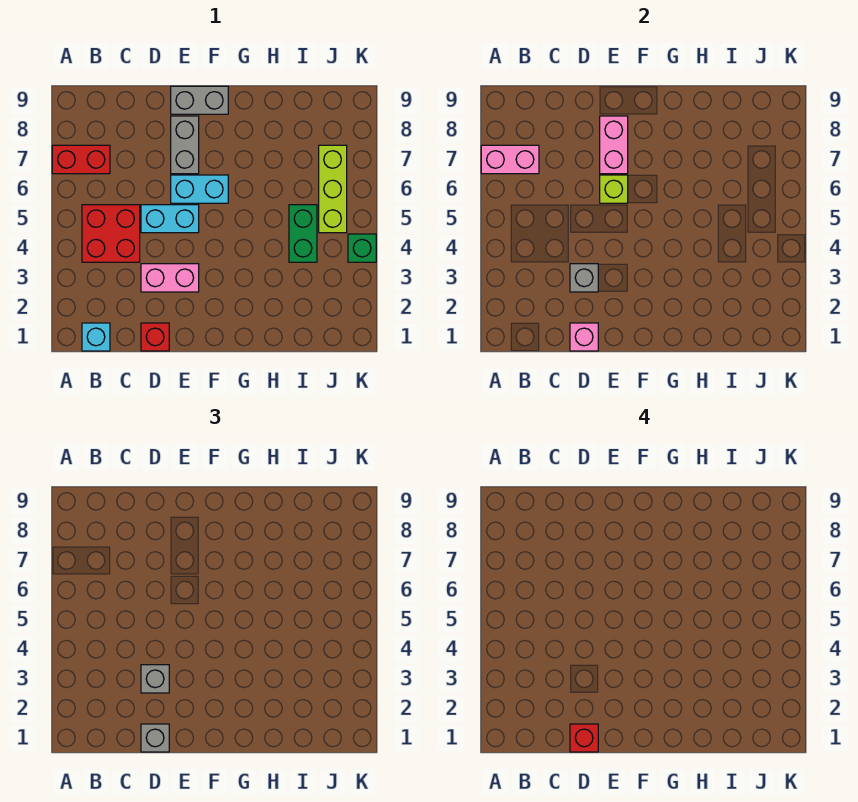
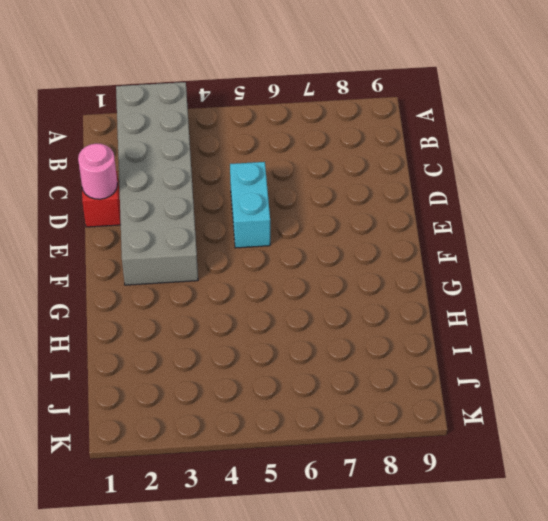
grey brick A2:F3 level 1 -> pink brick D3:E3 level 1
pink round brick D1 level 2 -> pink brick D1 level 2
none -> red brick A7:B7 level 1
none -> cyan brick B1 level 1
none -> red brick B4:C5 level 1

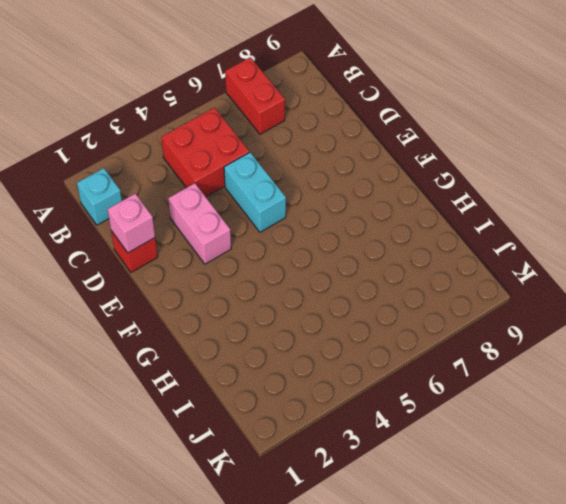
none -> cyan brick E6:F6 level 1
none -> grey brick E7:E8 level 1
none -> grey brick E9:F9 level 1

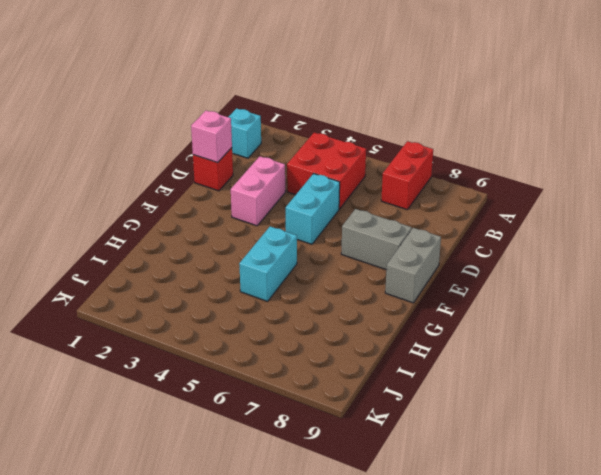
cyan brick G5:H5 level 1 -> cyan brick E6:F6 level 1
none -> green brick I4:I5 level 1
none -> lime brick J5:J7 level 1
none -> green brick K4 level 1

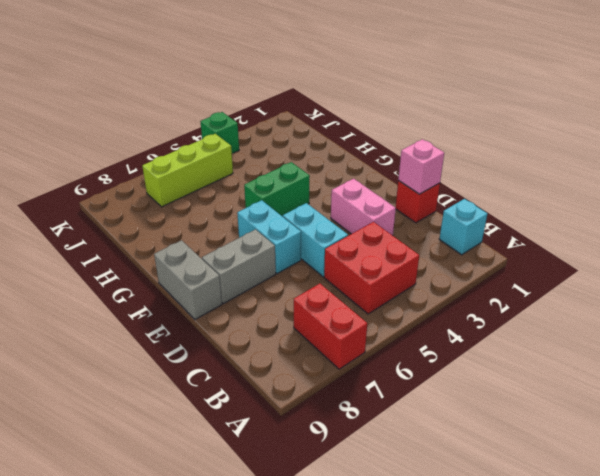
green brick G4:G5 level 1 -> green brick I4:I5 level 1
none -> pink brick A7:B7 level 2
none -> grey brick D3 level 2
none -> lime brick E6 level 2

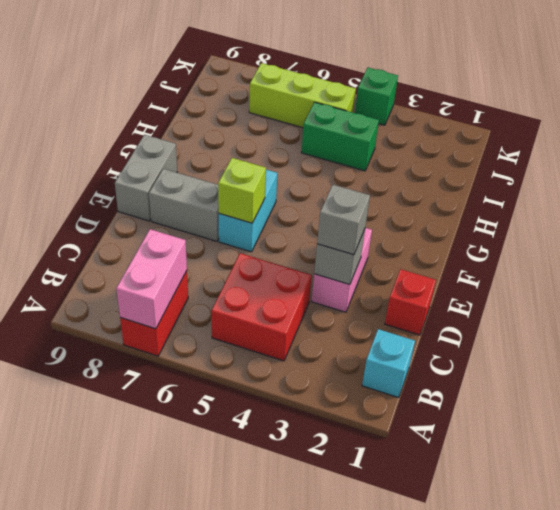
none -> cyan brick D5:E5 level 1
none -> pink brick D1 level 2
none -> pink brick E7:E8 level 2

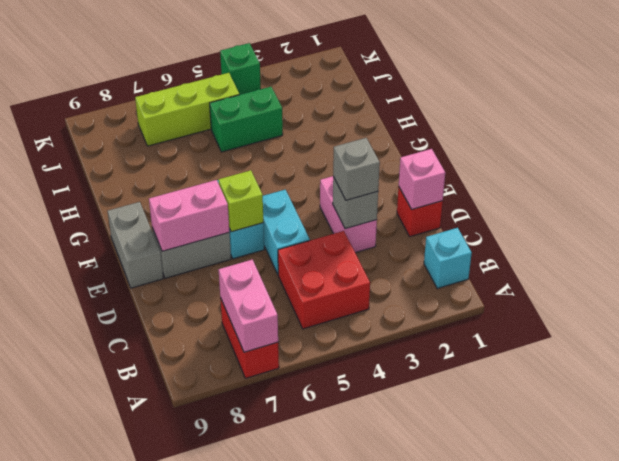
none -> grey brick D1 level 3
none -> red brick D1 level 4

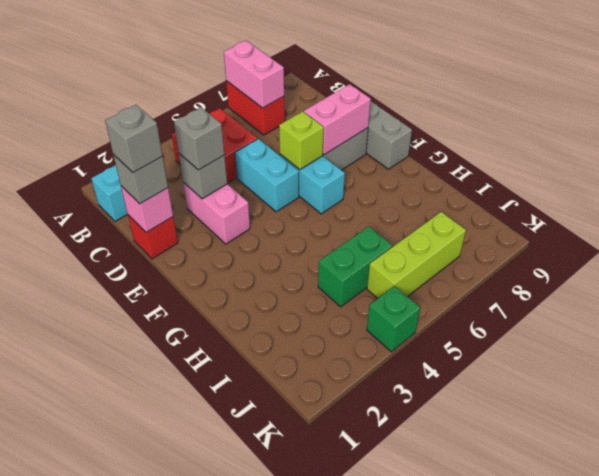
grey brick D1 level 4 -> red brick D1 level 4

